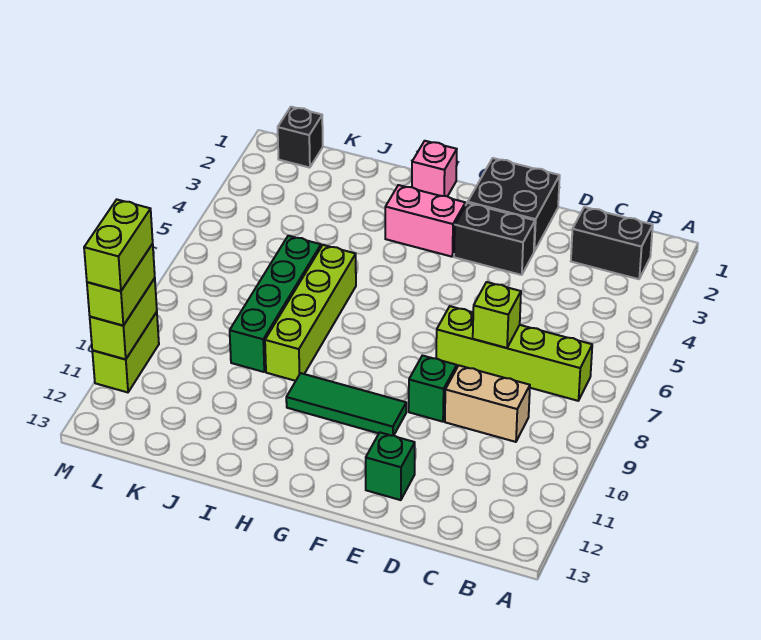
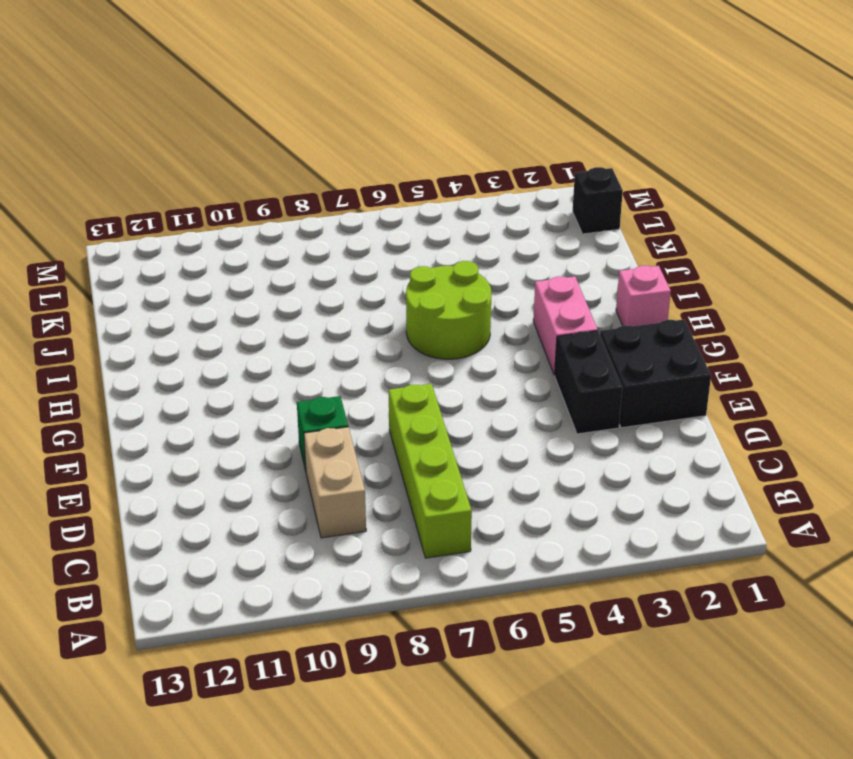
lime round brick H5:I6 level 1 -> lime brick I6:I9 level 1
none -> black brick B2:C2 level 1
none -> green brick E12 level 1
none -> green tile F10:H10 level 1

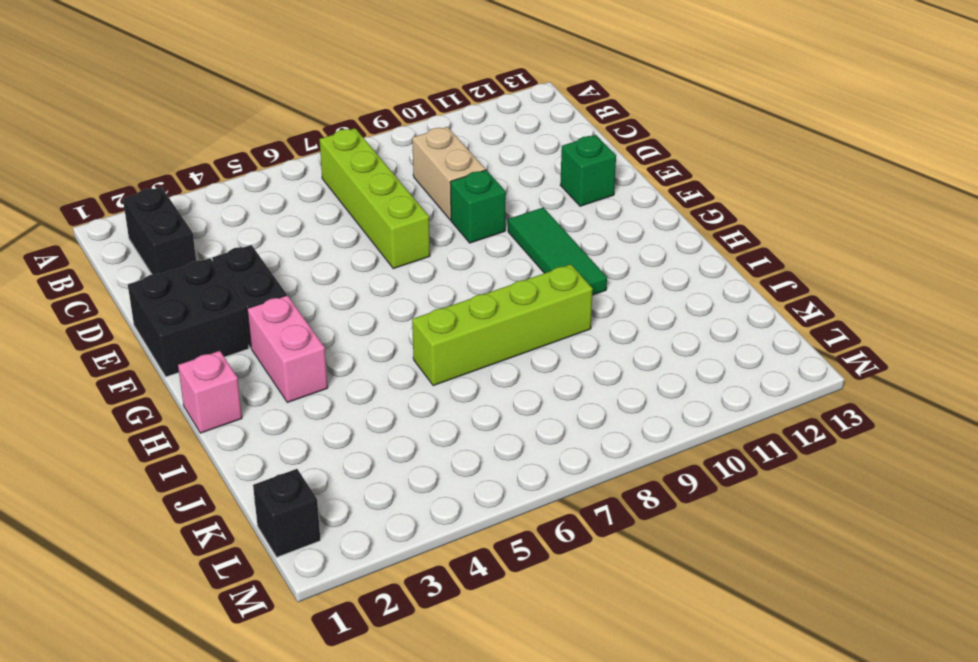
none -> green brick J6:J9 level 1
none -> lime brick M10:M11 level 1
none -> lime brick D7 level 2

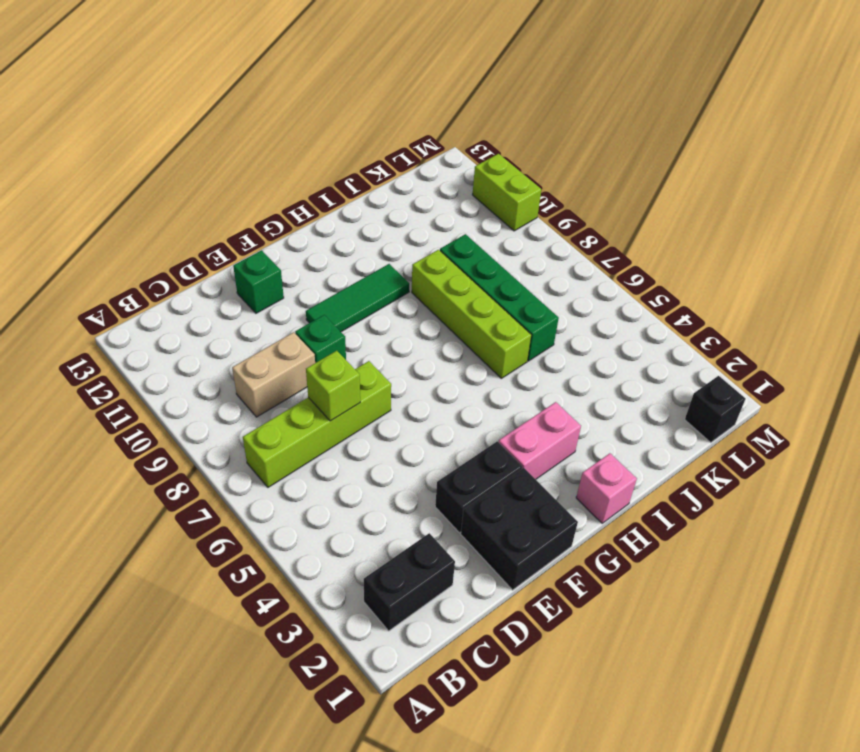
none -> lime brick M10:M11 level 2
none -> lime brick M10:M11 level 3
none -> lime brick M10:M11 level 4

